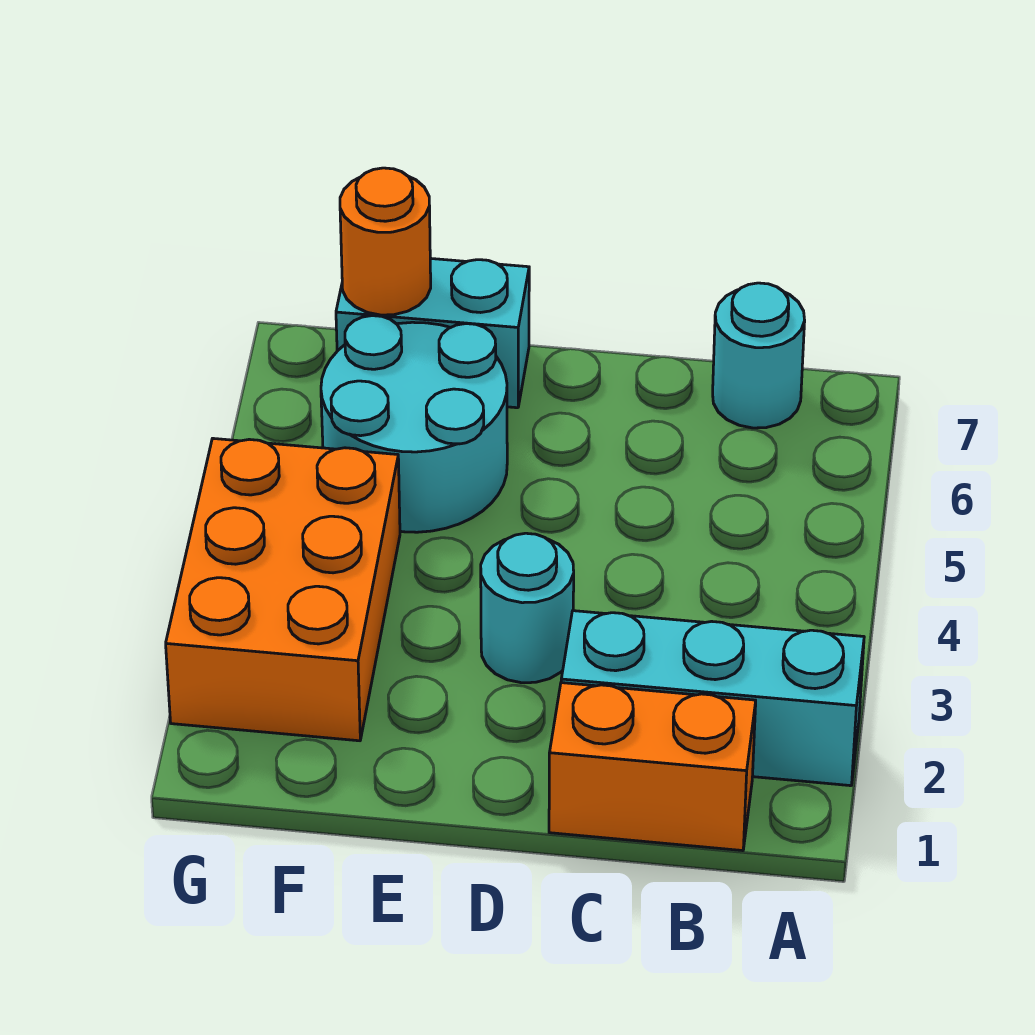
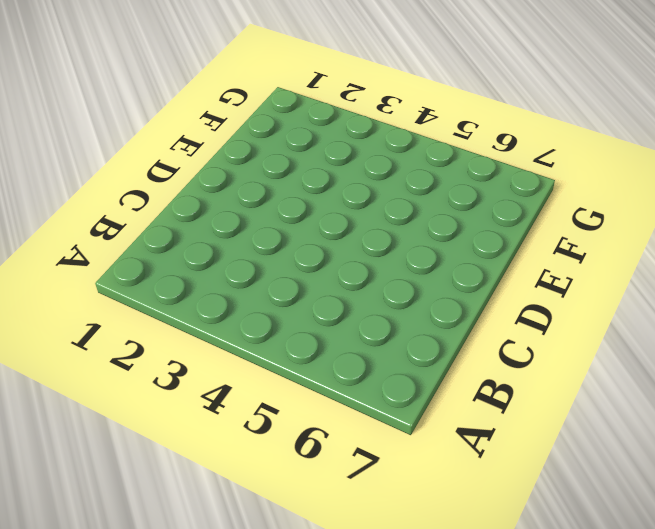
none -> cyan brick A2:C2 level 1
none -> orange brick B1:C1 level 1

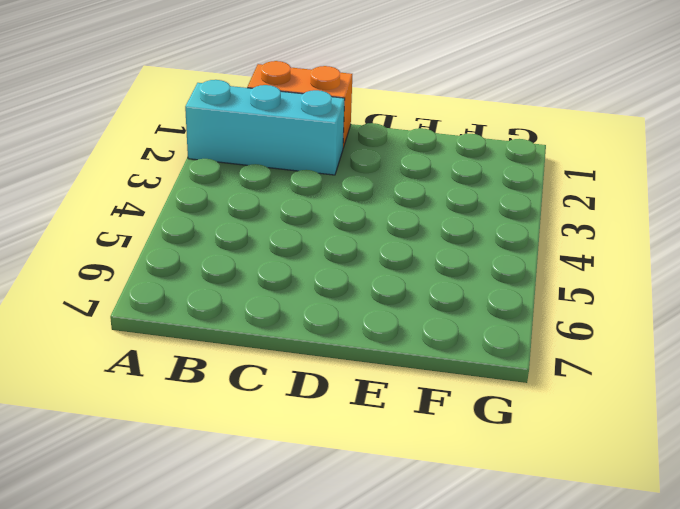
none -> cyan round brick B7 level 1
none -> cyan round brick D3 level 1

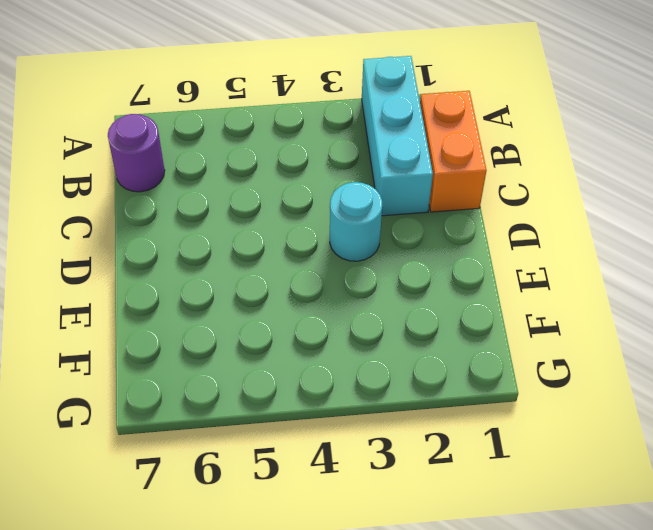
purple round brick B7 level 1 -> cyan round brick B7 level 1
none -> cyan round brick E5:F6 level 1
none -> cyan brick E7:F7 level 1

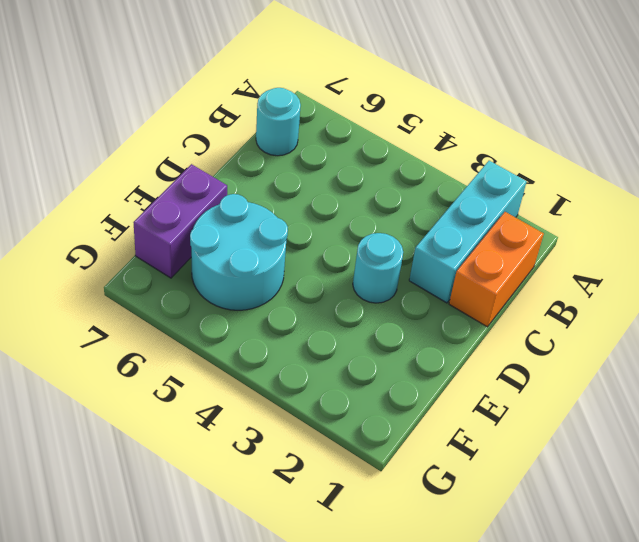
purple brick E7:F7 level 1 -> cyan brick E7:F7 level 1
none -> orange brick F2:G4 level 1
none -> orange round brick F7 level 2

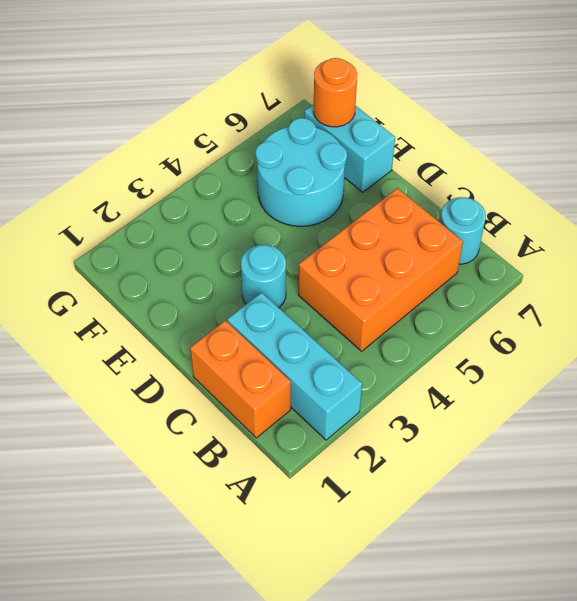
orange brick B4:C6 level 1 -> orange brick F2:G4 level 1

